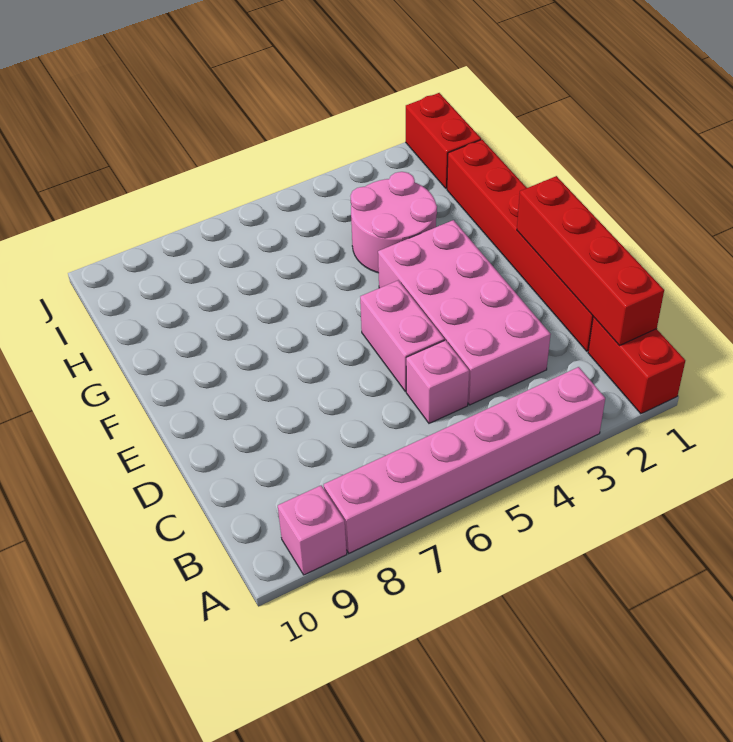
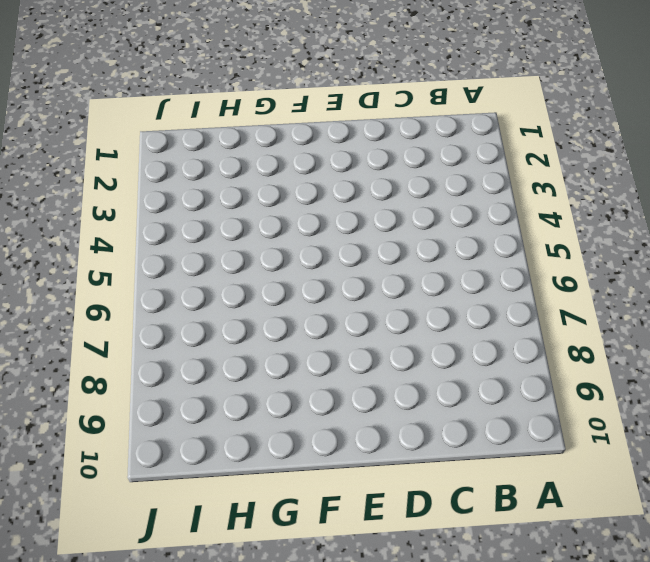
none -> red brick A1:B1 level 1
none -> pink brick A3:A8 level 1

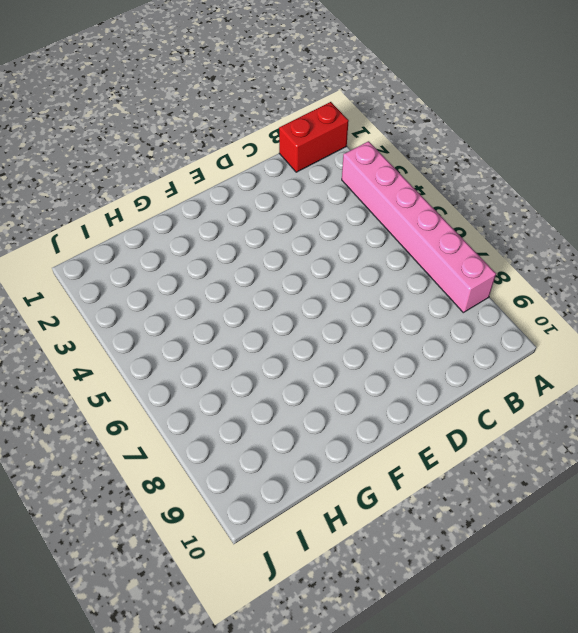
none -> pink brick A9 level 1
none -> red brick C1:H1 level 1

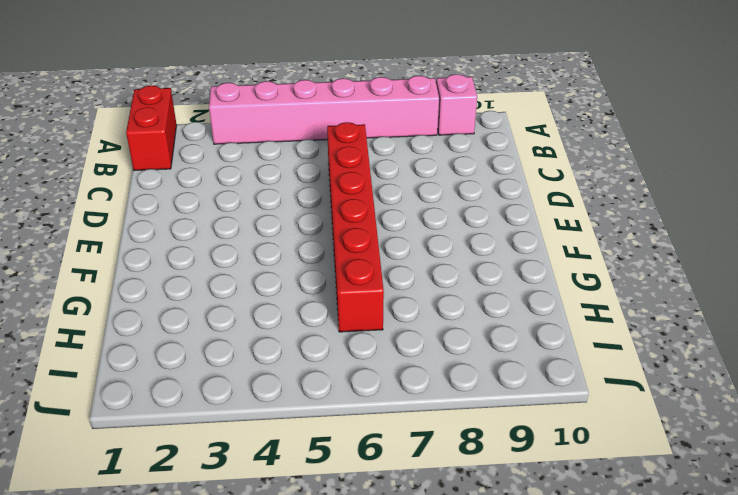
red brick C6:H6 level 1 -> red brick C1:H1 level 1
none -> pink brick C3:F4 level 1
none -> pink brick C5 level 1

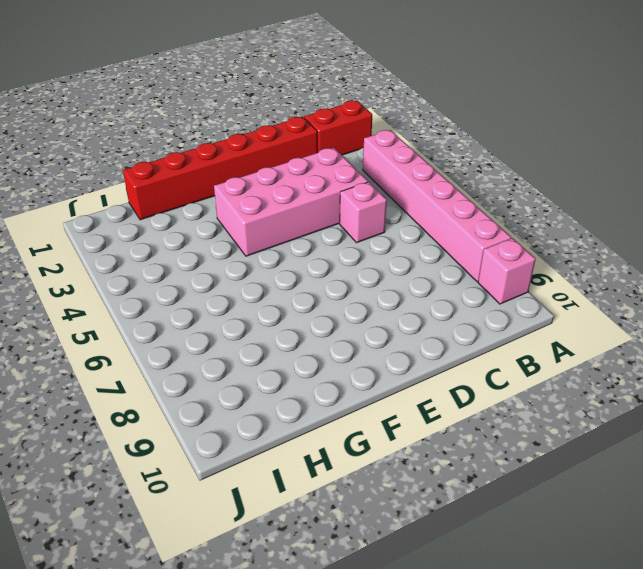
none -> pink brick D5:E5 level 1
none -> pink round brick G3:H4 level 1

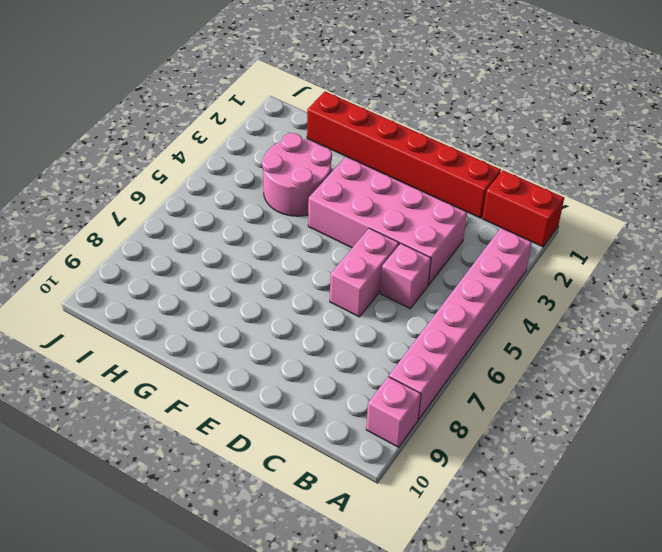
pink brick D5:D6 level 1 -> pink brick D5:E5 level 1
none -> red brick I1:J1 level 1
none -> red brick B1:E1 level 2

